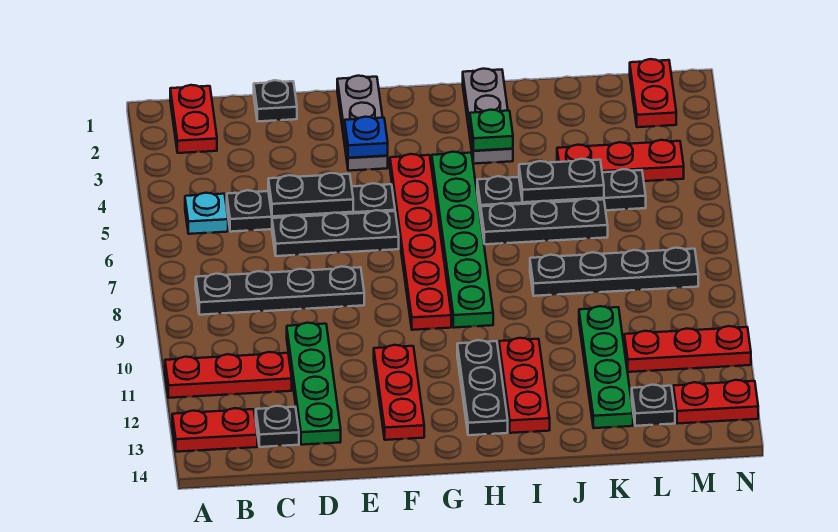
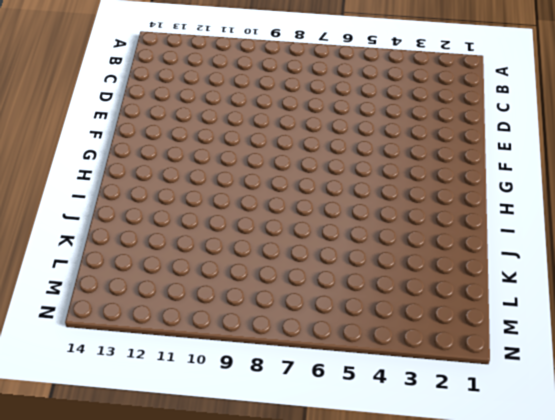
none -> red plate A11:C11 level 1
none -> red plate A13:B13 level 1
none -> red plate B1:B2 level 1
none -> cyan plate B5 level 1

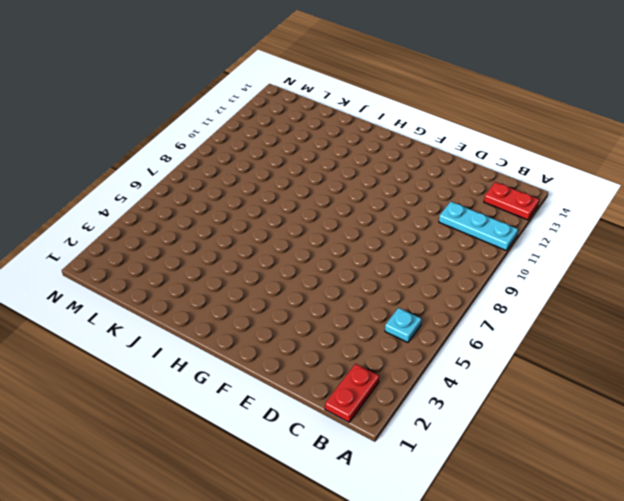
cyan plate A11:C11 level 1 -> red plate A11:C11 level 1
none -> black plate B8:E8 level 1
none -> black plate C5:F5 level 1
none -> black plate C13 level 1
none -> black plate D1 level 1

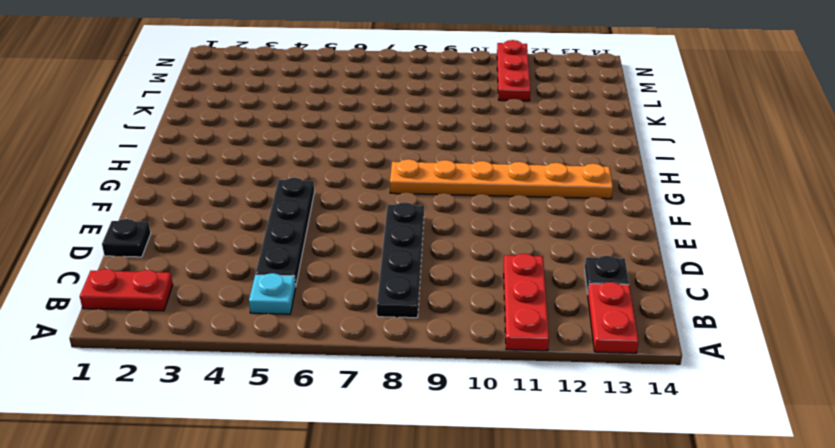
orange plate G8:G13 level 1 -> red plate G4:G9 level 1
none -> black plate D6:F6 level 1
none -> green plate D10:D13 level 1
none -> grey plate F1:F3 level 1
none -> red plate F11:F13 level 1

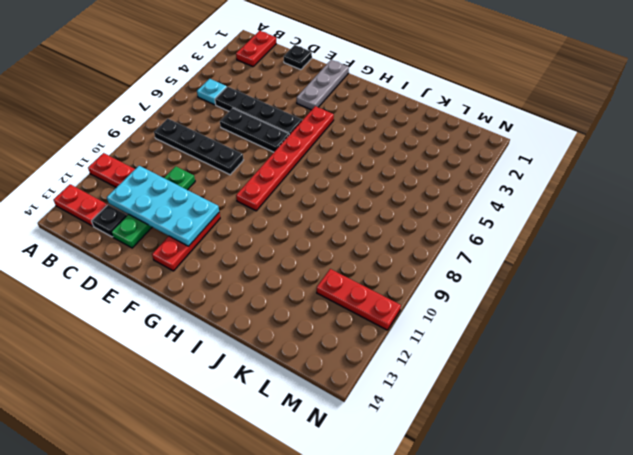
cyan plate C11:F12 level 2 -> none
none -> green plate H4:H9 level 1
none -> black plate H11:H13 level 1
none -> grey plate I1:I3 level 1
none -> black plate I5:L5 level 1

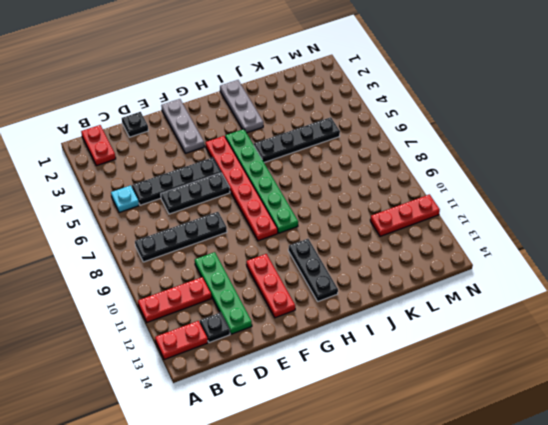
none -> black plate I6:K6 level 1
none -> red plate I11:I13 level 1
none -> black plate J8:M8 level 1
none -> red plate K4:M4 level 1

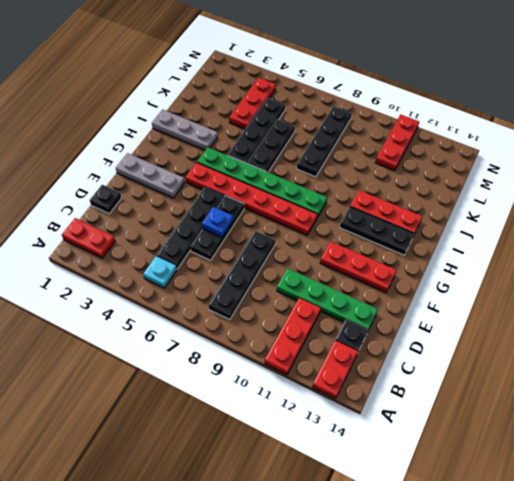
blue plate E6 level 2 -> blue plate F3 level 2
none -> green plate K10:K13 level 1
none -> black plate L13 level 1
none -> red plate M1:M2 level 1
none -> red plate M13:N13 level 1

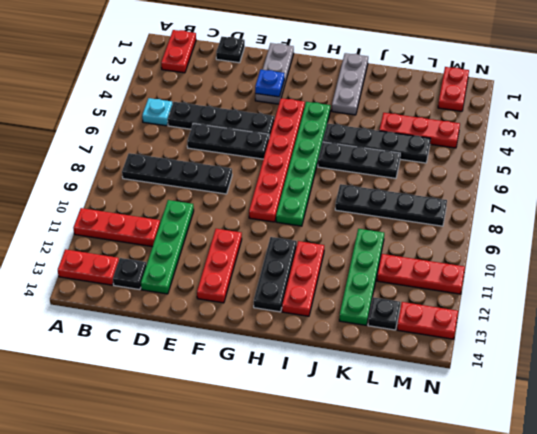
none -> black plate D5:E5 level 2
none -> green plate I3 level 2
none -> black plate J5:K5 level 2

